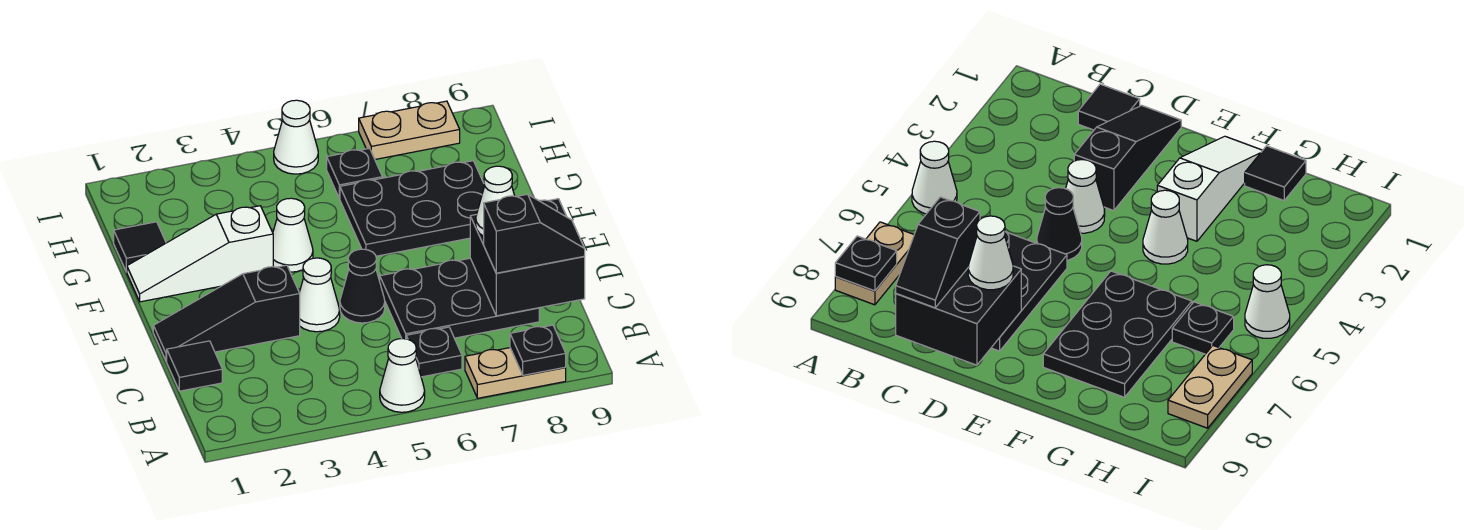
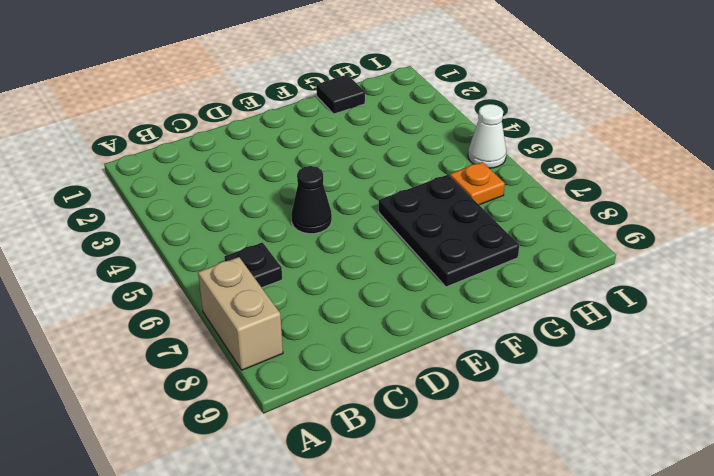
tan brick A7:A8 level 1 -> tan plate A7:A8 level 1
orange plate H6 level 1 -> black plate H6 level 1
none -> white cone A5 level 1
none -> black tile C1 level 1
none -> black plate C6:D8 level 1

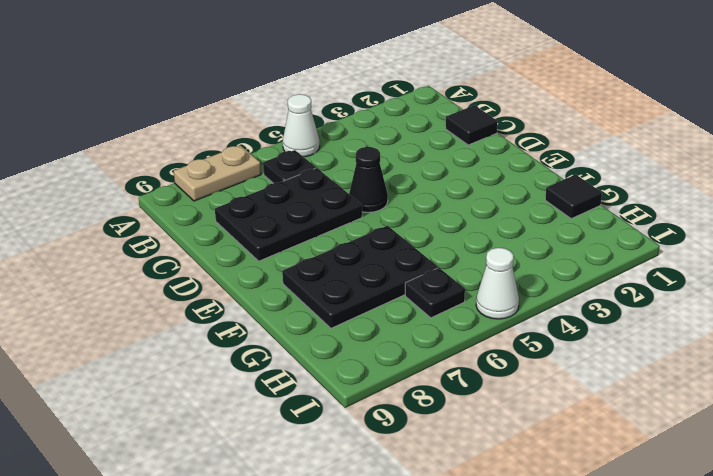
none -> black slope D1:D3 level 1 top 3
none -> white cone D4 level 1
none -> white slope F1:F3 level 1 top 3

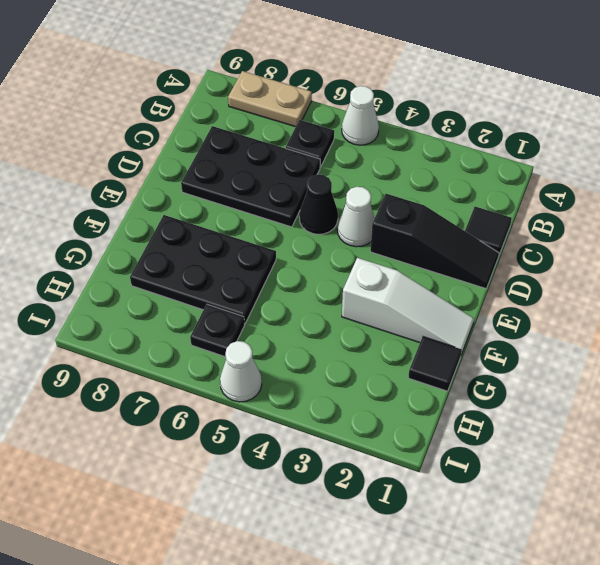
none -> white cone F4 level 1
none -> tan plate I7:I8 level 1
none -> black plate A8 level 2

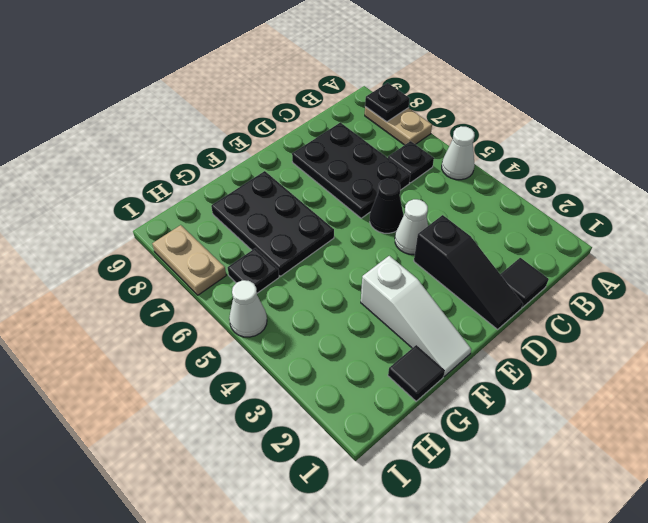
none -> white cone F4 level 1
none -> black brick C8:D9 level 2
none -> black slope C8:C9 level 3 top 8

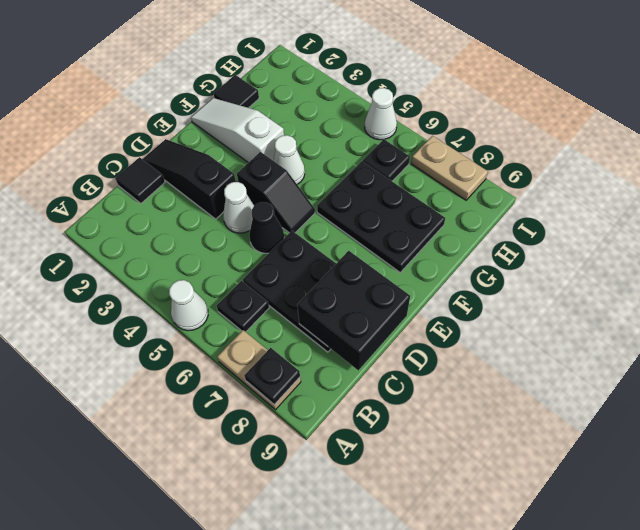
black slope E4:E5 level 1 top 4 -> black slope C8:C9 level 3 top 8
none -> white cone D8 level 3

